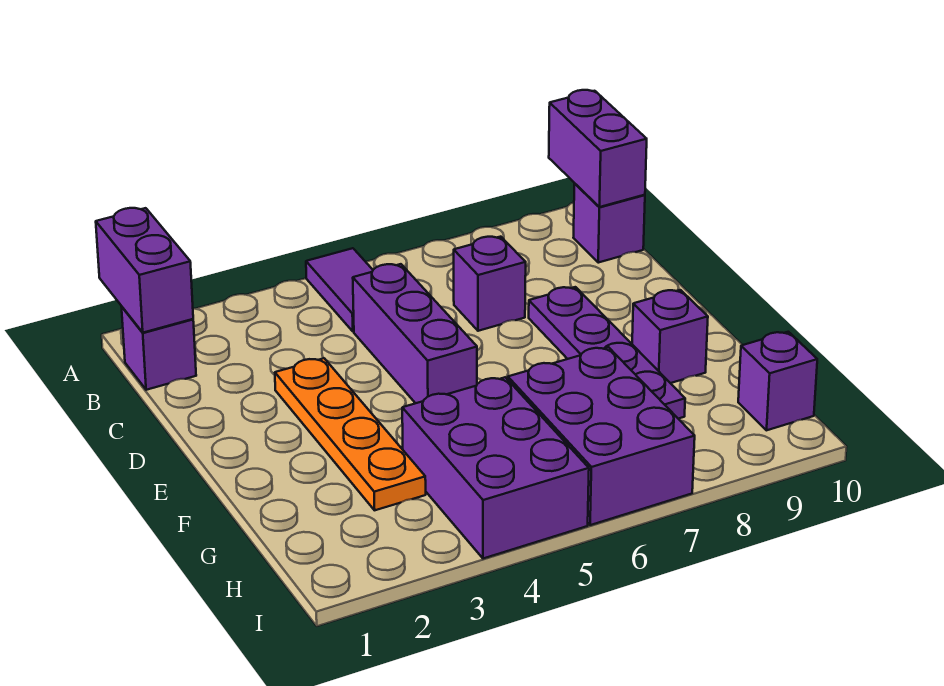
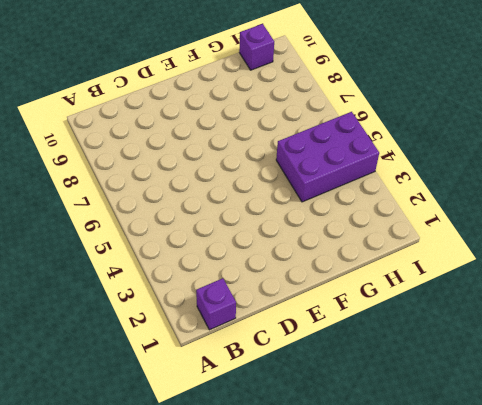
none -> purple tile A5:B5 level 1
none -> purple brick B10 level 1
none -> purple brick C5:E5 level 1

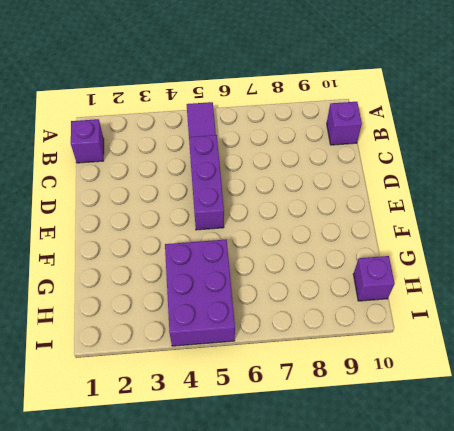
none -> purple brick C7 level 1
none -> orange plate D3:G3 level 1
none -> purple plate D8:G8 level 1

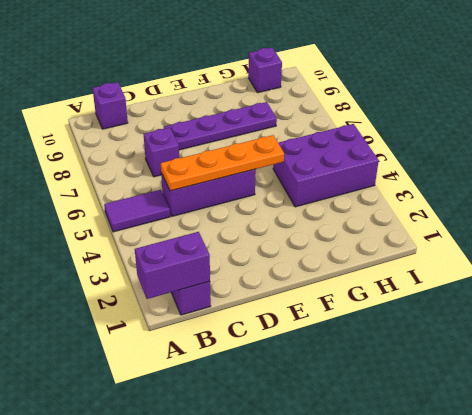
orange plate C5:F5 level 2 -> orange plate D3:G3 level 1
none -> purple brick F9 level 1
none -> purple brick G6:I7 level 1
none -> purple brick A10:B10 level 2

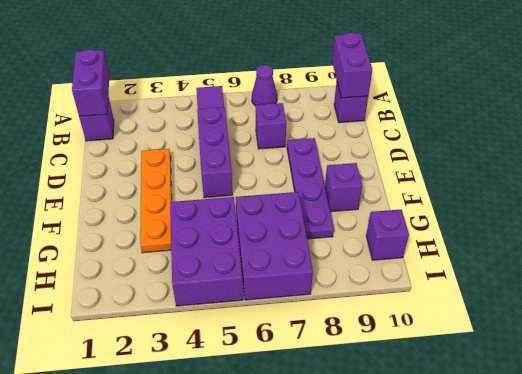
purple cone A7 level 1 -> none

